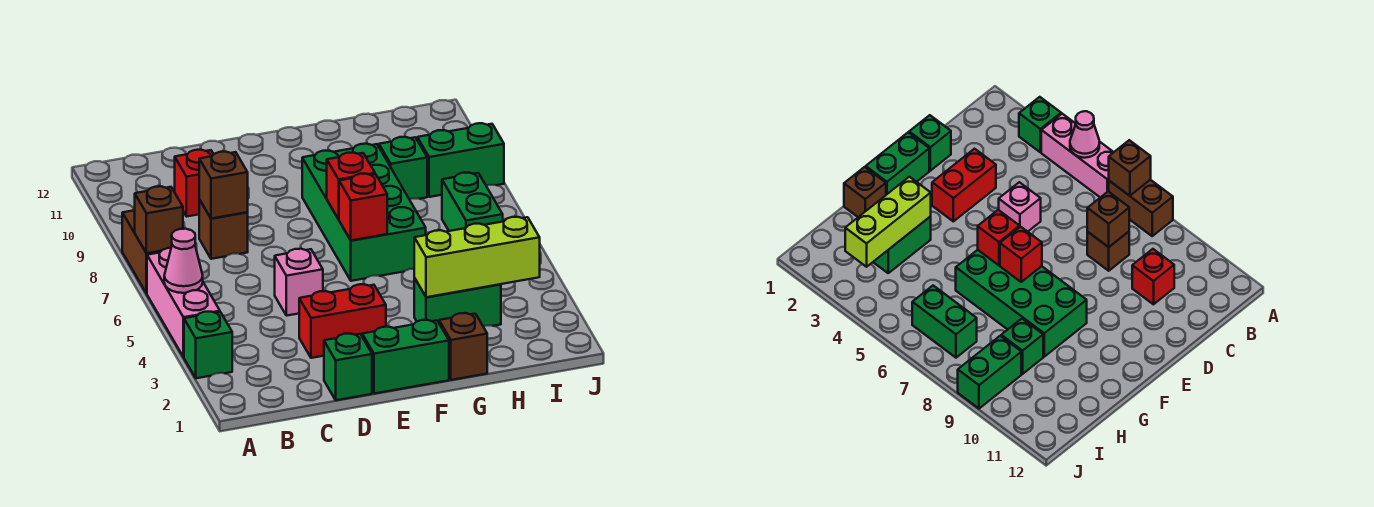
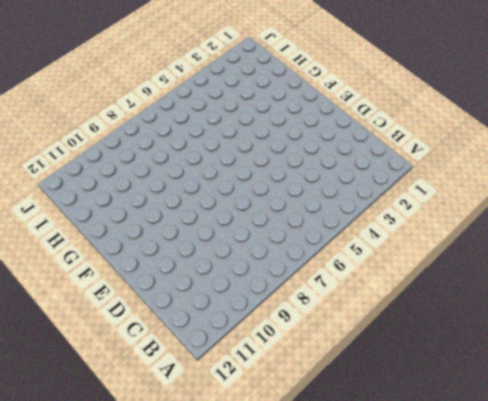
none -> green brick A3 level 1
none -> pink brick A4:A6 level 1
none -> brown brick A7:A8 level 1

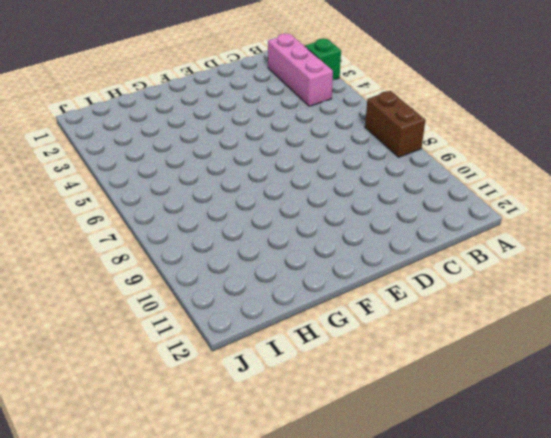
pink brick B2:B4 level 1 -> pink brick A4:A6 level 1
none -> brown brick C8 level 1
none -> red brick C10 level 1
none -> green brick D1 level 1

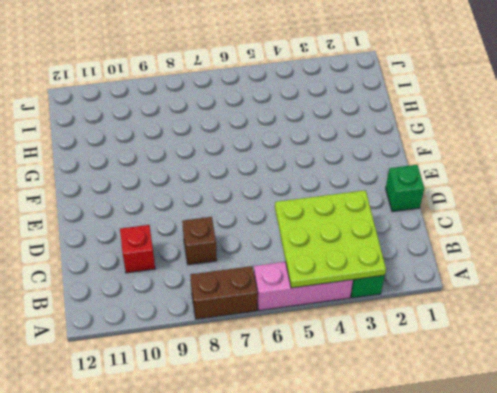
lime plate A3:C5 level 2 -> pink cone A5 level 2
none -> red brick D3:E3 level 1
none -> pink brick D5 level 1
none -> green brick E1:F1 level 1

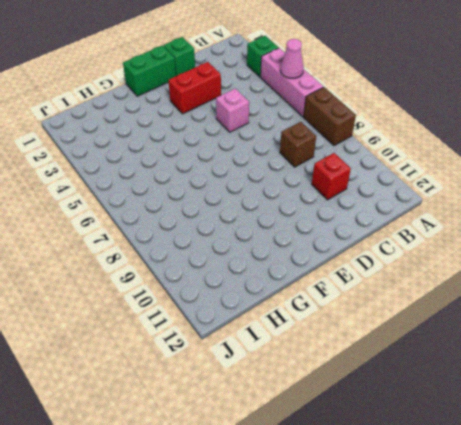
none -> green brick F6:G9 level 1
none -> brown brick G1 level 1
none -> green brick G3:H3 level 1

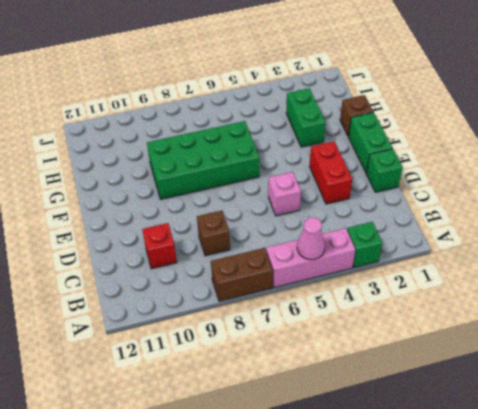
none -> green brick H9 level 1
none -> green brick I6:I7 level 1
none -> green brick I9:J9 level 1

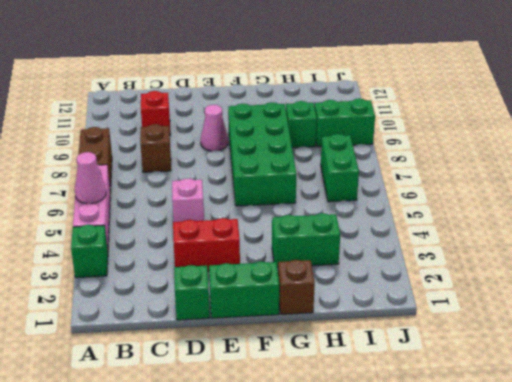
pink cone E9 level 1 -> none
none -> brown brick A7 level 2
none -> brown brick C8 level 2
none -> red brick F6 level 2

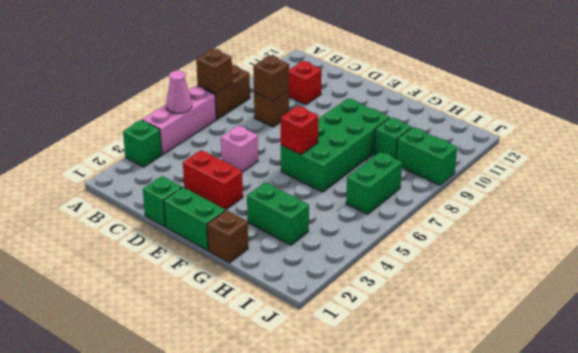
none -> red brick F7 level 2
none -> lime brick G3:I3 level 2

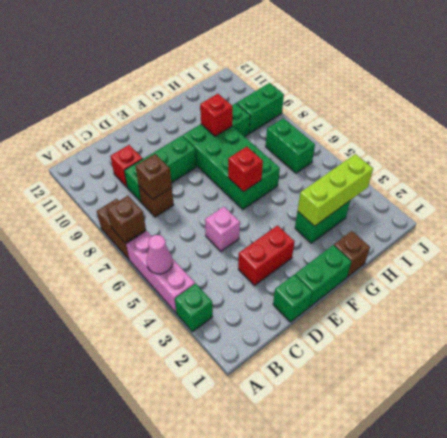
green brick C9:E9 level 1 -> none
red brick G9 level 2 -> red brick F7 level 2

